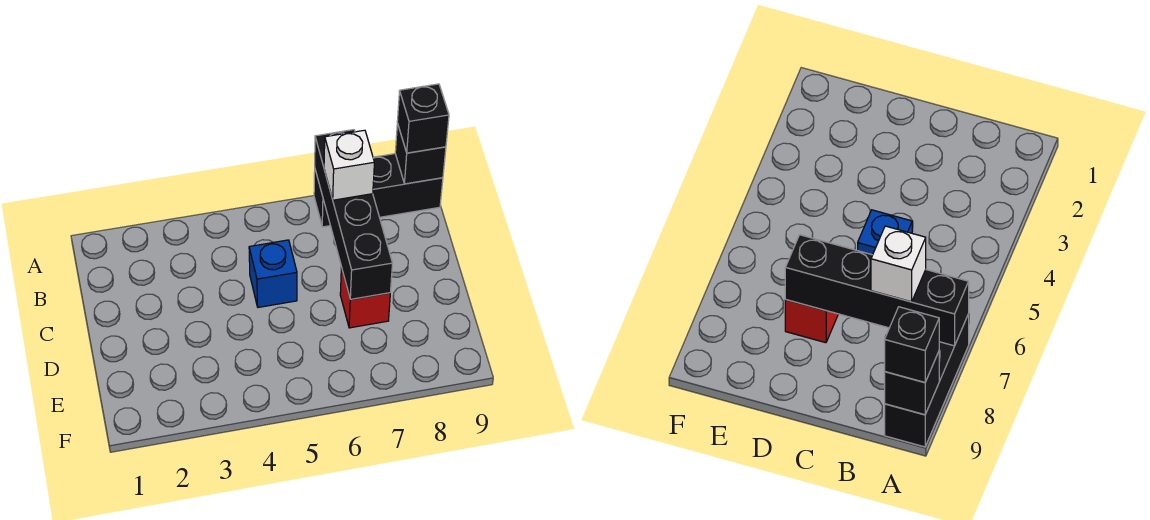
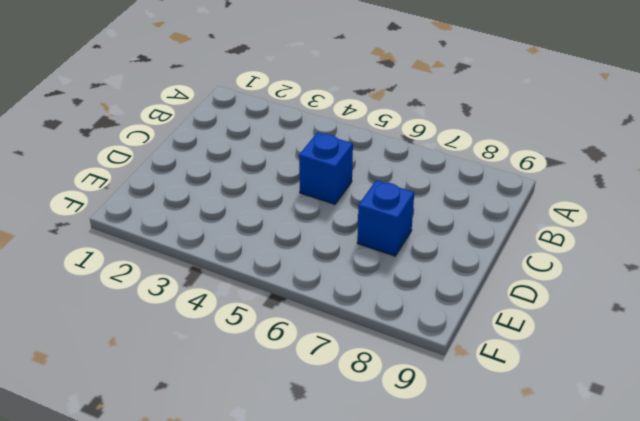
blue brick D7 level 1 -> red brick D7 level 1
none -> black brick A7:A9 level 1
none -> black brick A7:D7 level 2

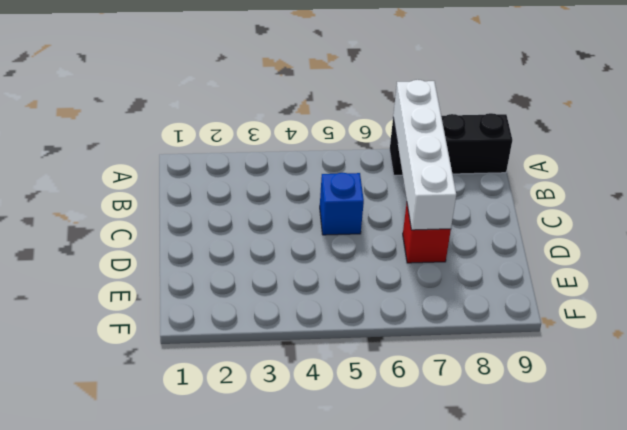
white brick A7:D7 level 2 -> black brick A7:D7 level 2
none -> black brick A9 level 2
none -> black brick A9 level 3

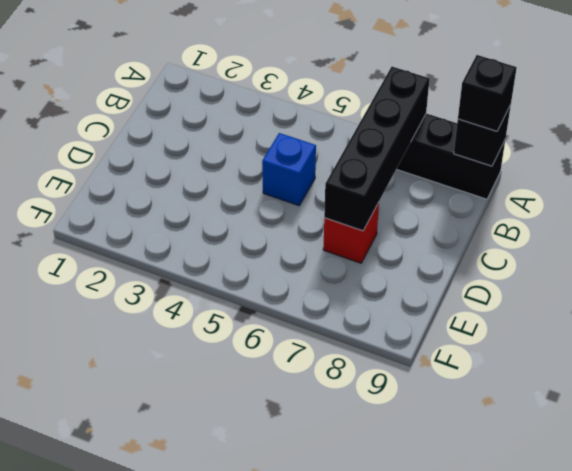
none -> white brick B7 level 3

